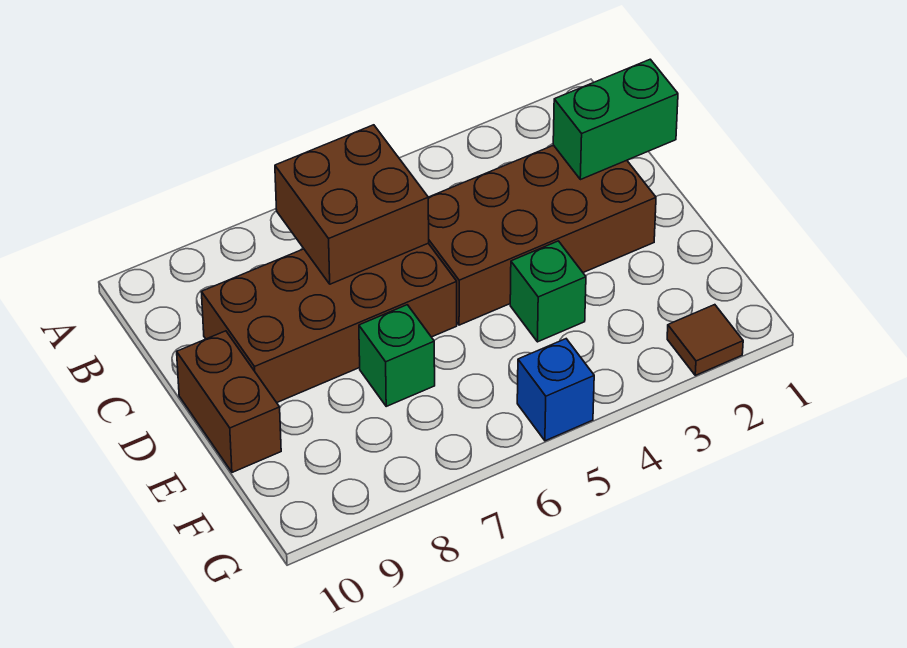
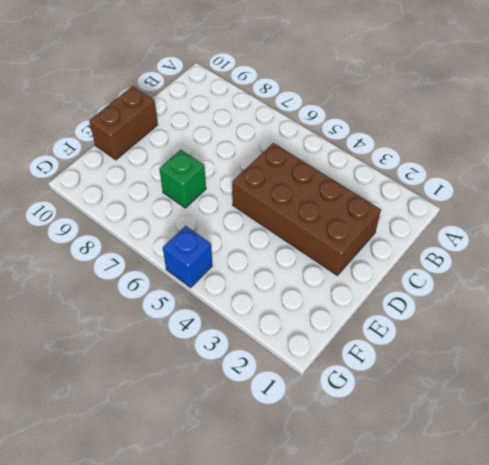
none -> brown brick C6:D9 level 1
none -> green brick E4 level 1

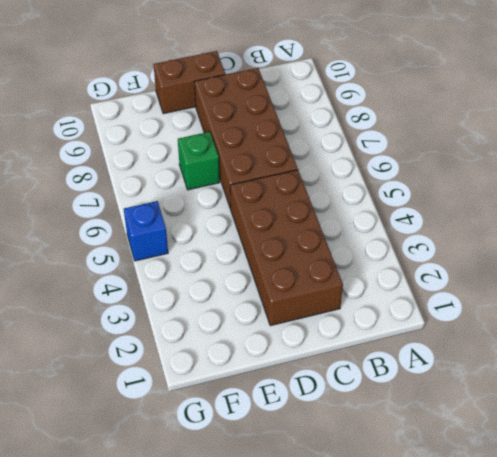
none -> green brick E4 level 1
none -> brown tile G2 level 1

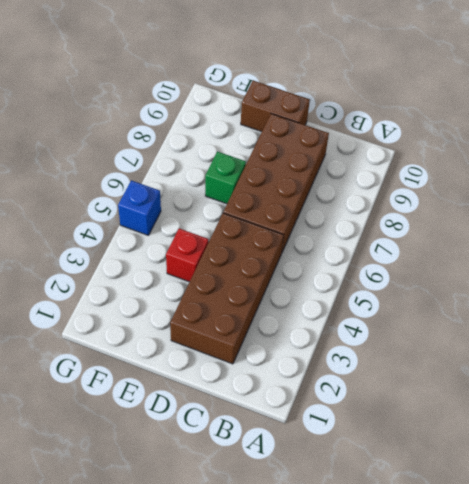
red brick E4 level 1 -> green brick E4 level 1
none -> brown tile G2 level 1
none -> brown brick B6:C7 level 2

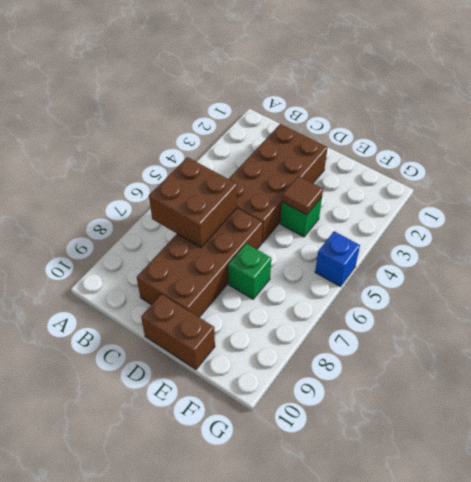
brown tile E4 level 2 -> brown tile G2 level 1
none -> green brick C1:C2 level 2

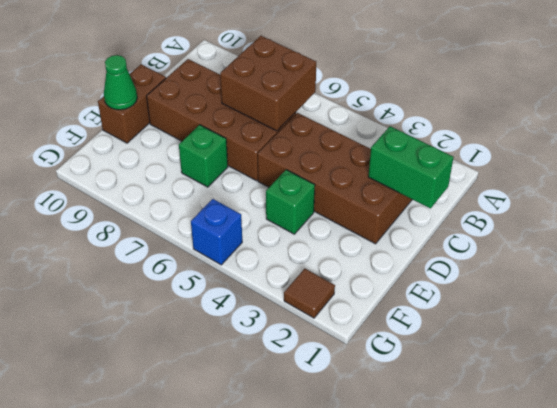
green cone E10 level 2 -> none

